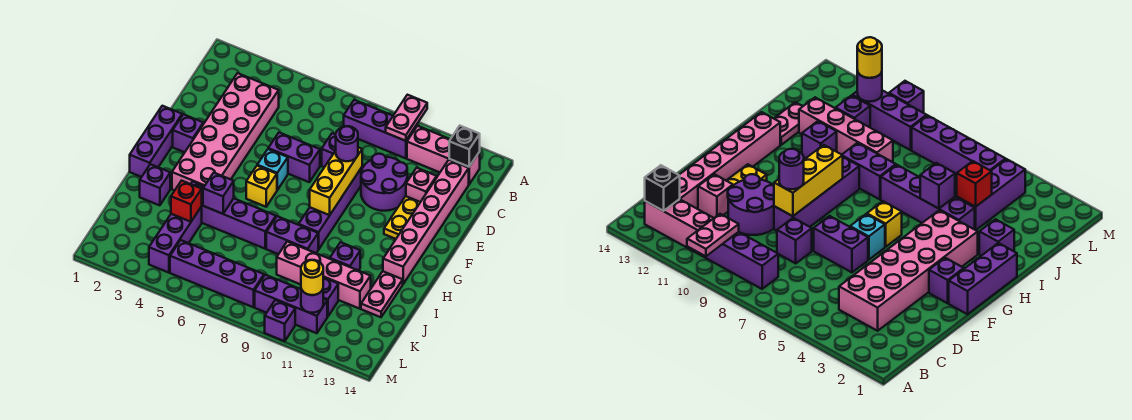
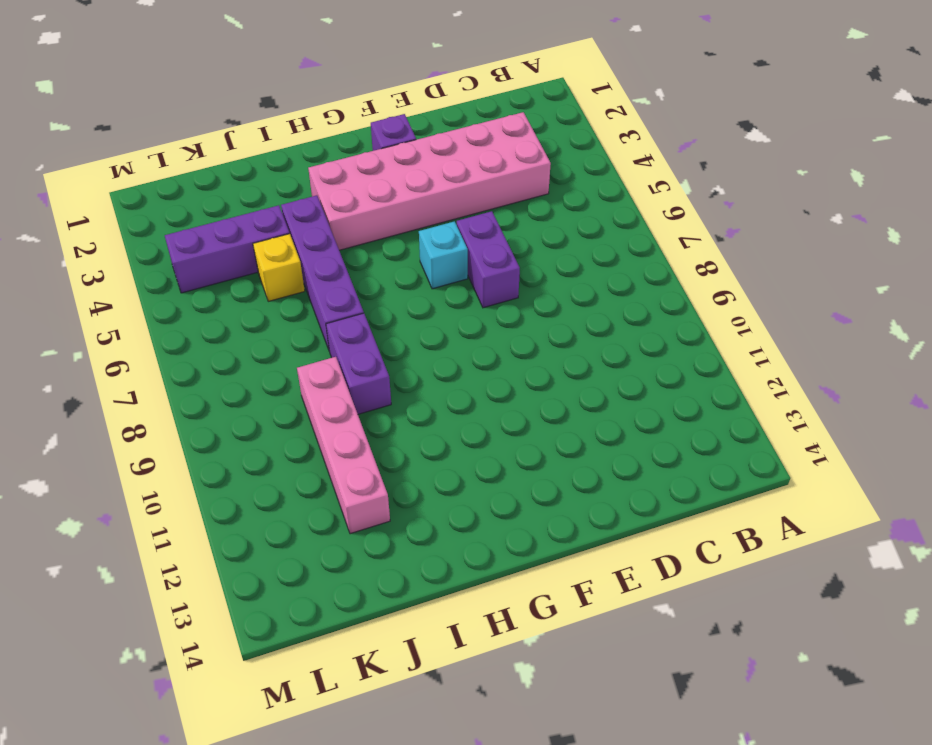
yellow brick J5 level 1 -> yellow brick G6 level 1
none -> purple brick B8:B10 level 1
none -> pink brick B11:B13 level 1
none -> pink brick C13:H13 level 1
none -> purple brick D8 level 1

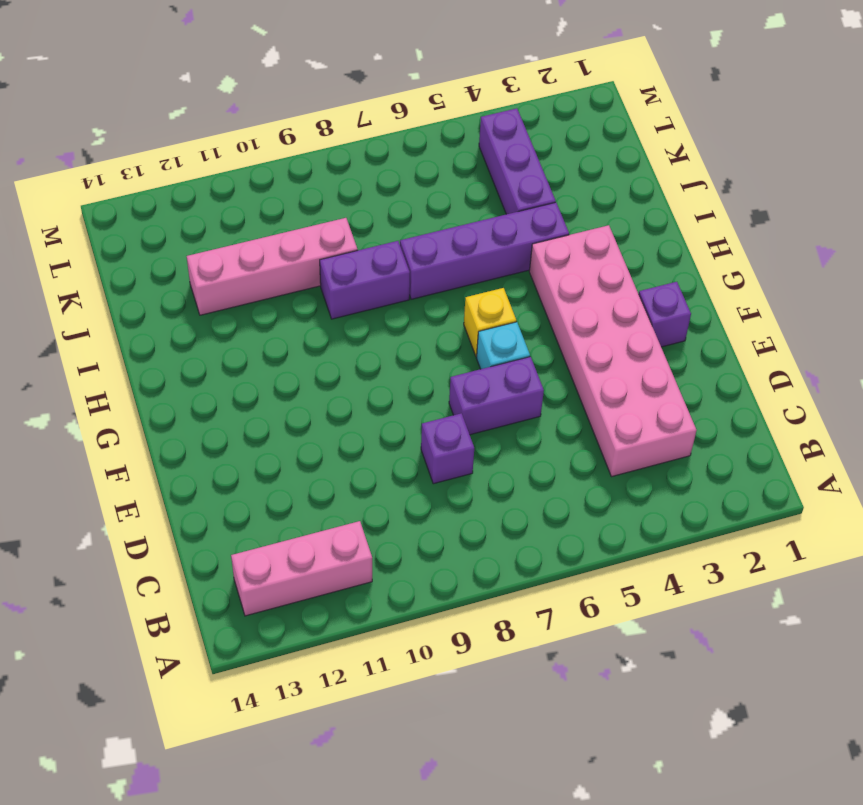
none -> purple brick B8:B10 level 1
none -> pink brick C13:H13 level 1
none -> purple round brick D10:E11 level 1
none -> pink brick D12 level 1

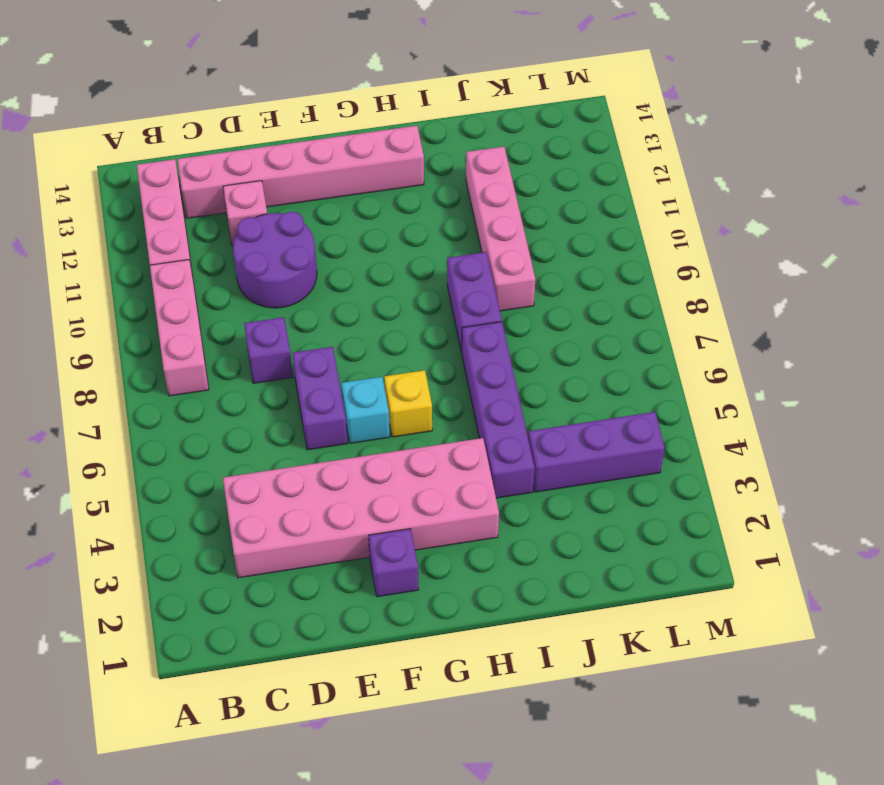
pink brick B8:B10 level 1 -> purple brick B8:B10 level 1
none -> purple brick E9:H9 level 1
none -> yellow plate E12:F12 level 1
none -> purple brick F1:H1 level 1
none -> purple brick I2 level 1

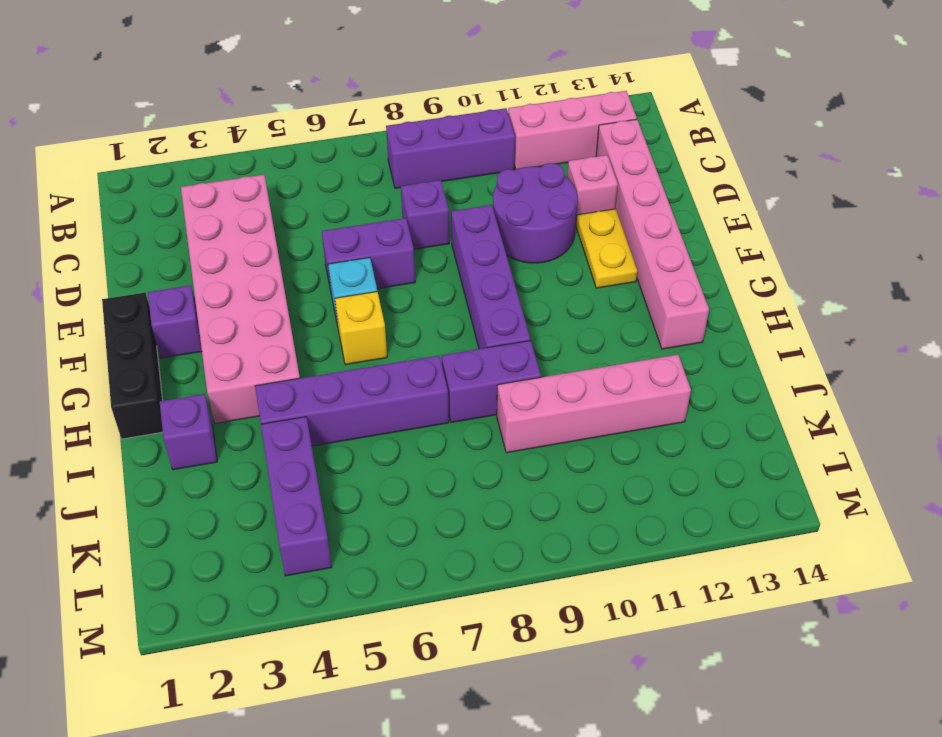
black brick F1:H1 level 1 -> purple brick F1:H1 level 1
none -> purple brick I11 level 1
none -> pink plate I13:J13 level 1
none -> purple brick K11 level 1
none -> purple brick L5:L8 level 1

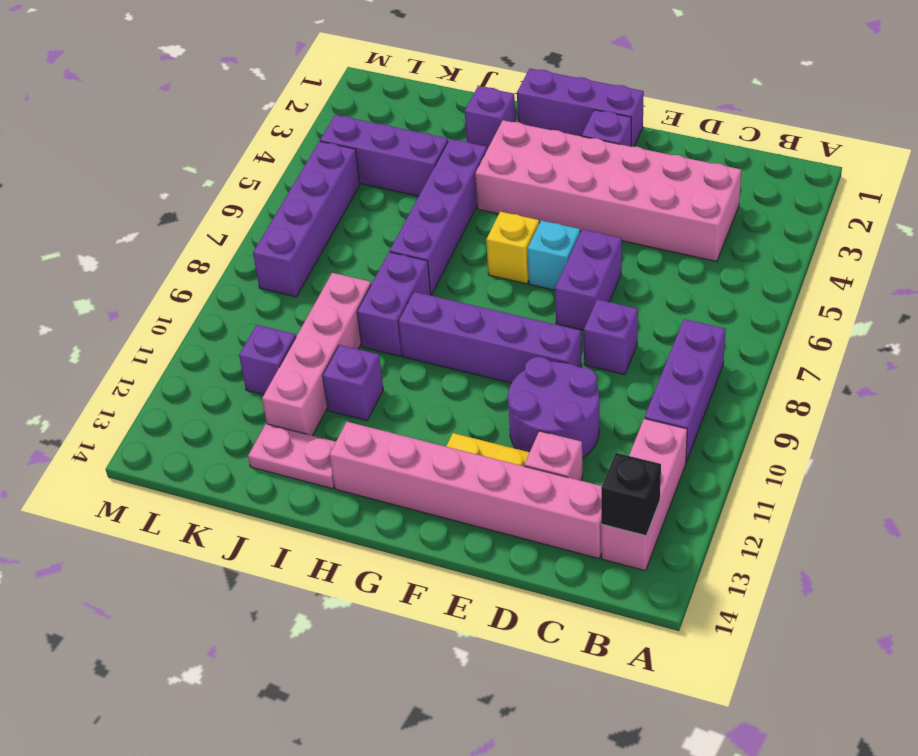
none -> purple brick L9:L11 level 1
none -> purple brick M10 level 1
none -> pink plate A10:B10 level 2
none -> yellow brick E9:G9 level 2

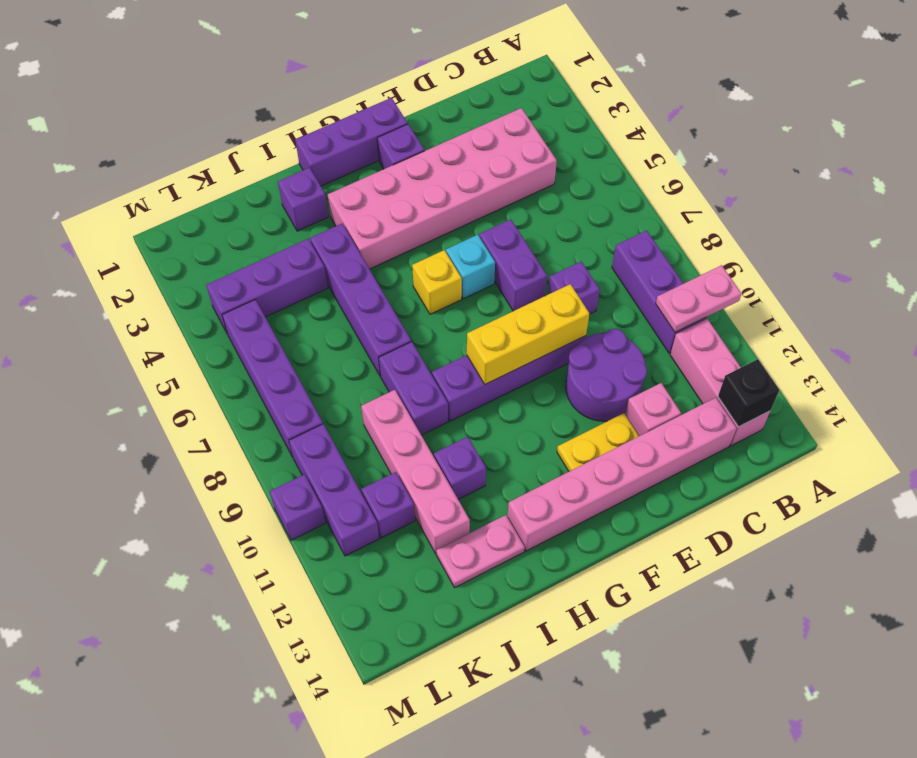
none -> purple brick I5 level 2
none -> red brick J4 level 2
none -> purple round brick L11 level 2
none -> purple round brick E9 level 3

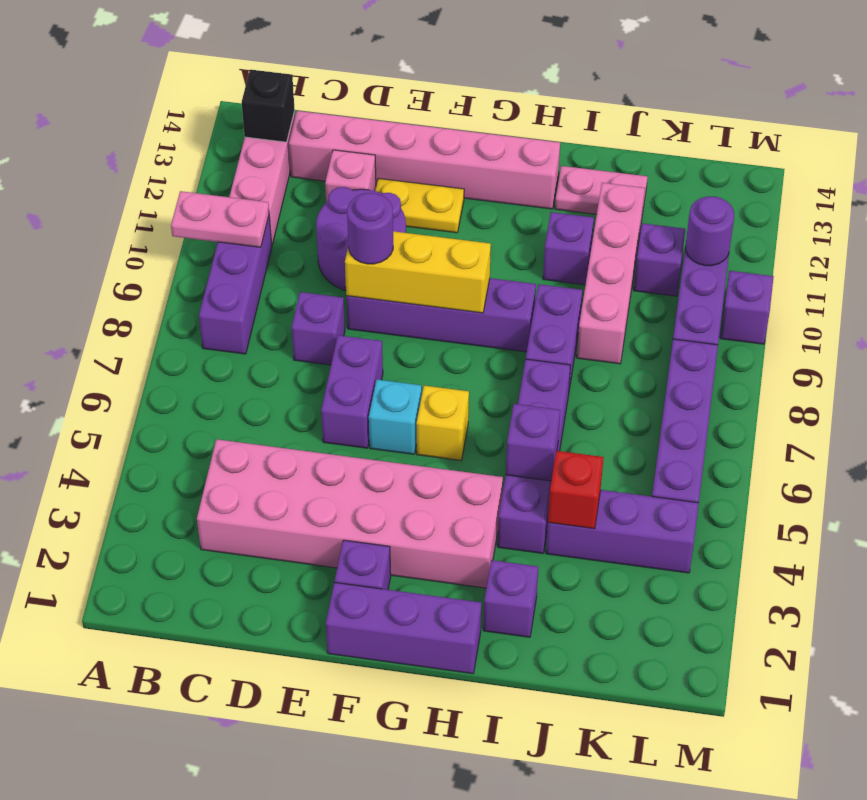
none -> yellow round brick L11 level 3

